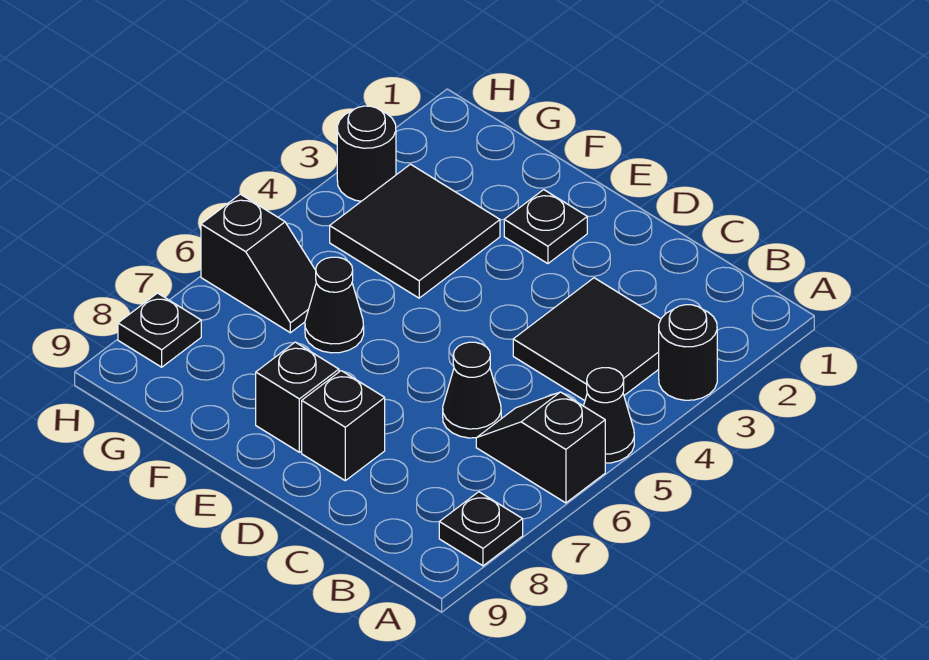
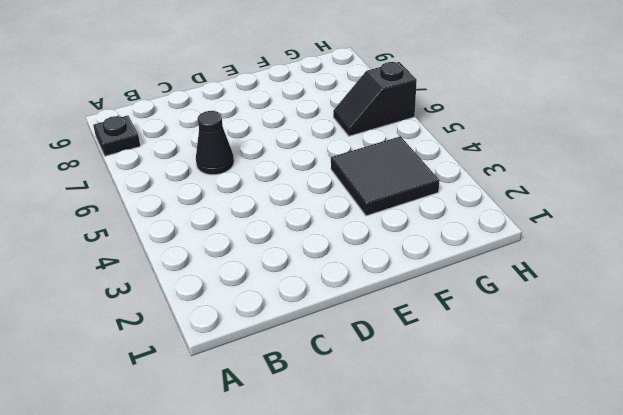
none -> black round brick A3 level 1
none -> black cone A5 level 1
none -> black slope A6:B6 level 1 top A

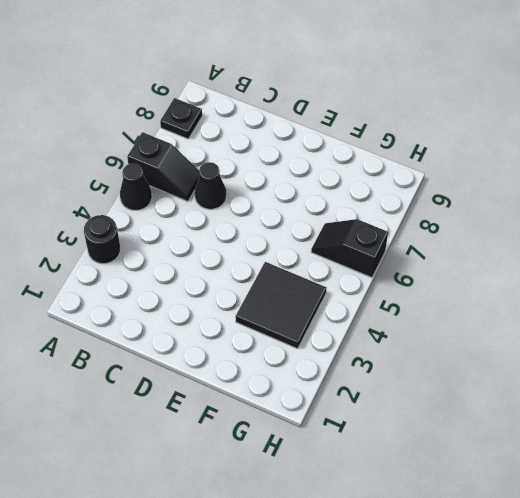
none -> black tile B3:C4 level 1
none -> black brick D8 level 1
none -> black plate E2 level 1

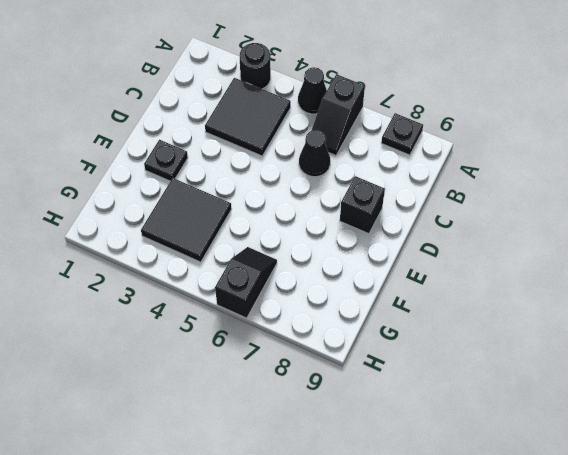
none -> black brick E8 level 1
none -> black cone F6 level 1
none -> black round brick H3 level 1

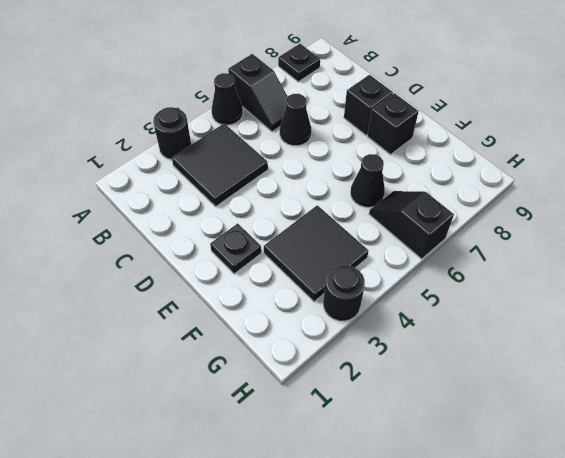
none -> black plate H8 level 1

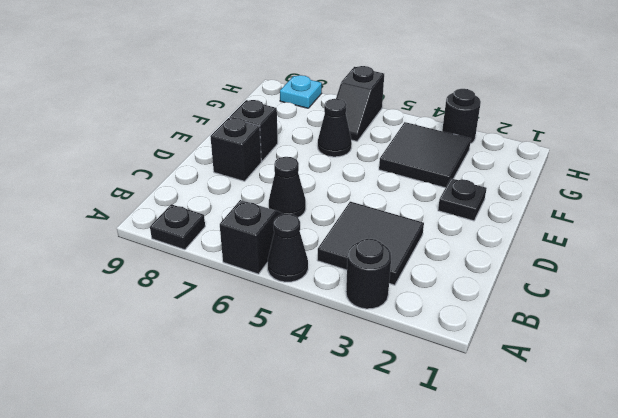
cyan plate H8 level 1 -> black plate H8 level 1

